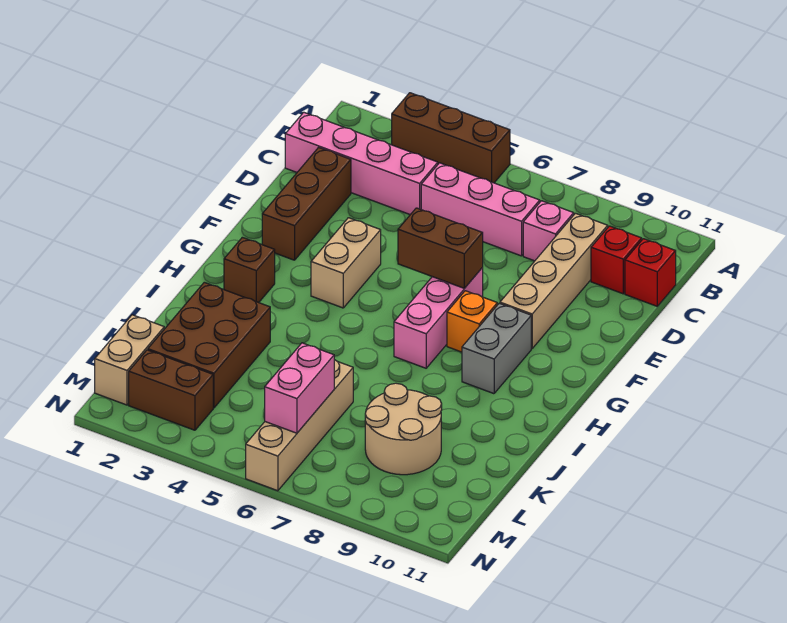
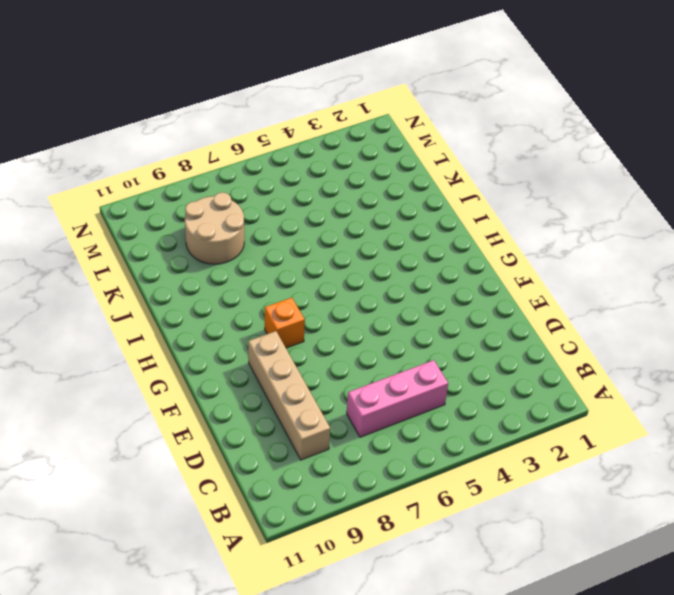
none -> brown brick A3:A5 level 1
none -> pink brick C1:C4 level 1
none -> pink brick C8 level 1

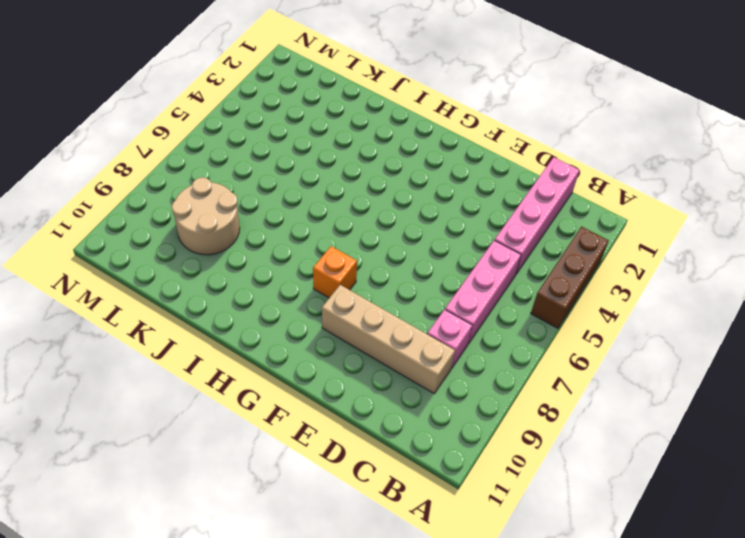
none -> red brick C10 level 1
none -> red brick C11 level 1
none -> brown brick D2:F2 level 1

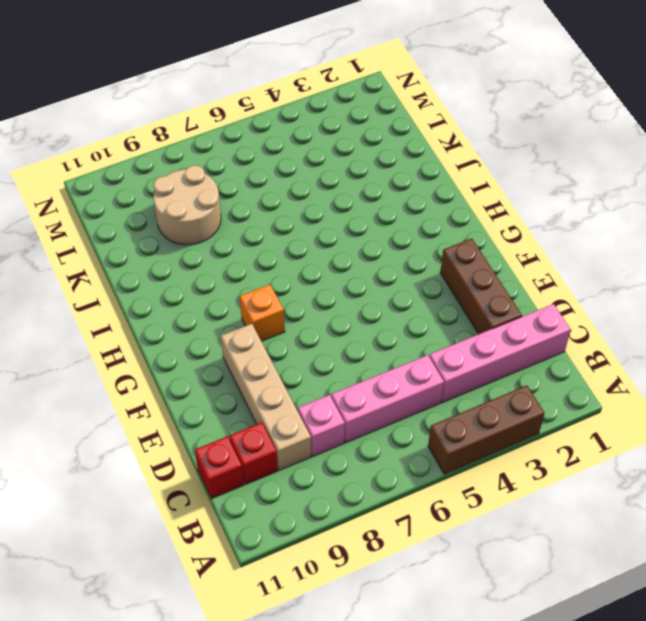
none -> tan brick F4:G4 level 1
none -> pink brick F7:H7 level 1
none -> grey brick G9:H9 level 1

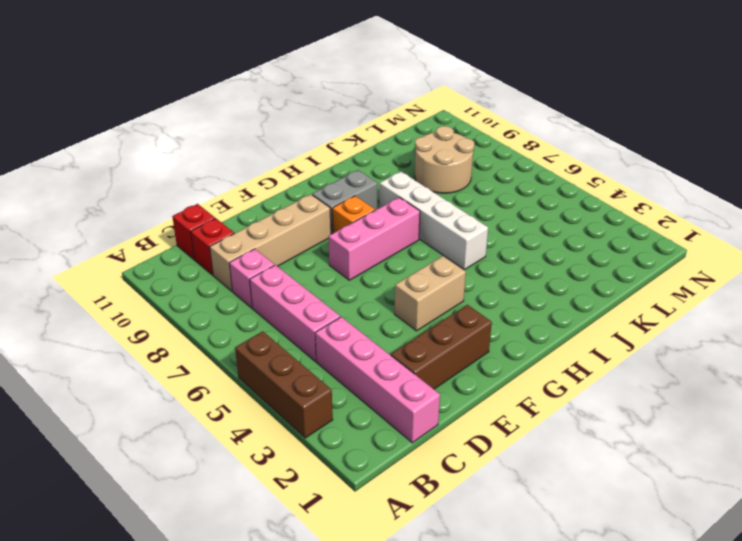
white brick I5:I8 level 1 -> none
none -> brown brick H2 level 1
none -> brown brick J2:L3 level 1
none -> tan brick K6:N6 level 1

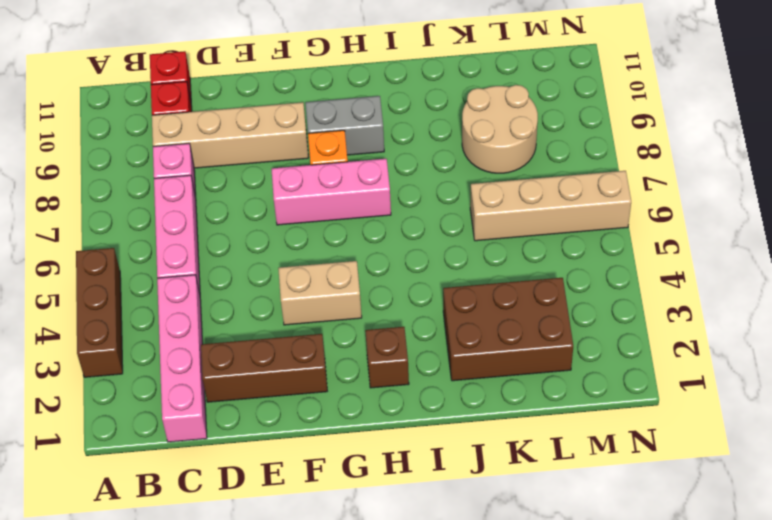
none -> tan brick L1:M1 level 1
none -> brown brick M2:M3 level 1
none -> brown brick F6:F7 level 2

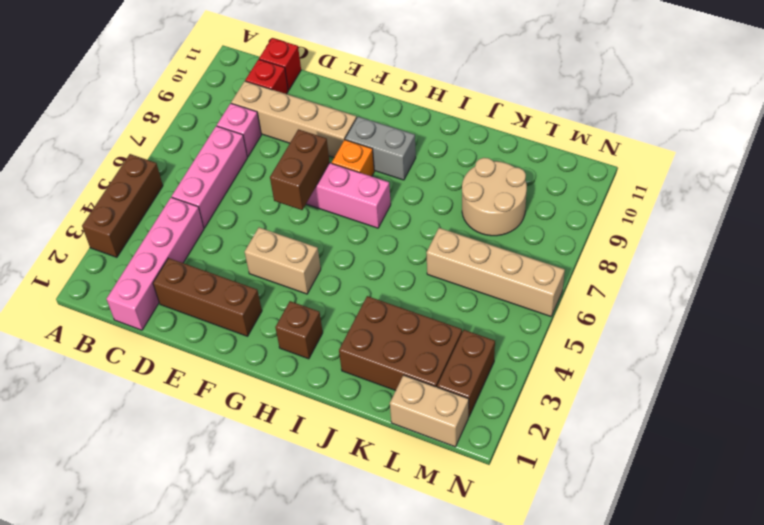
none -> pink brick L6:M6 level 2

